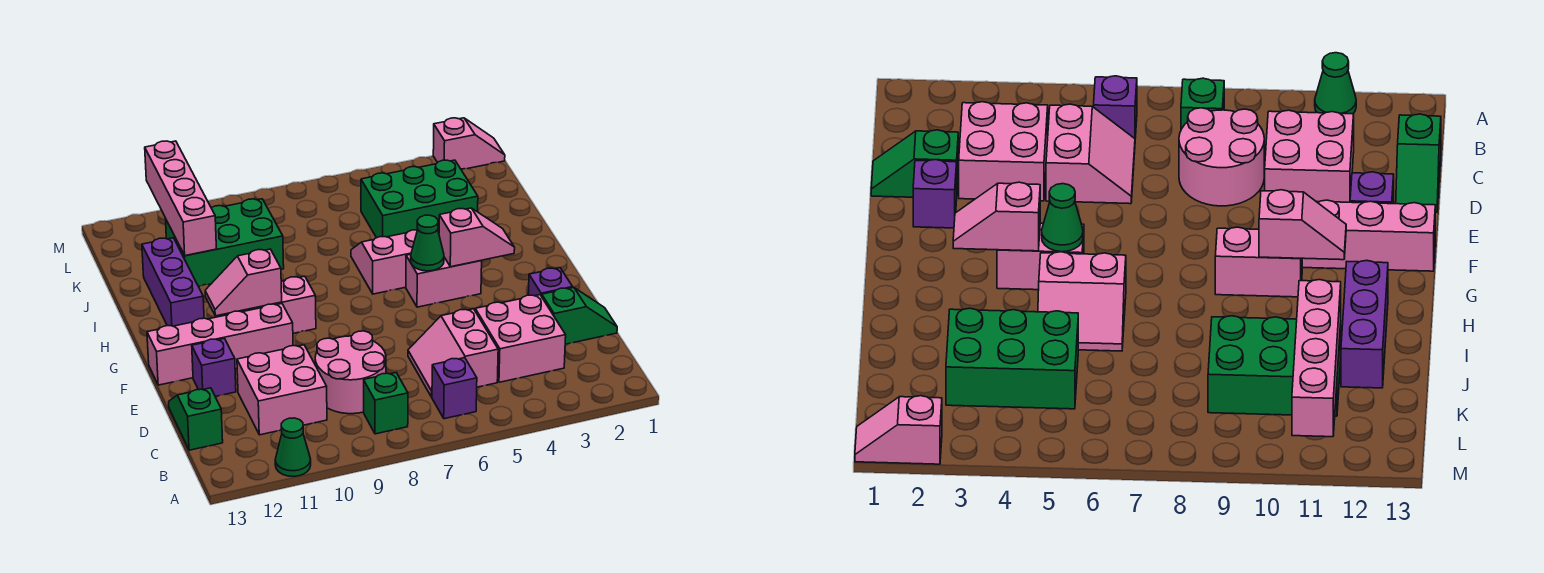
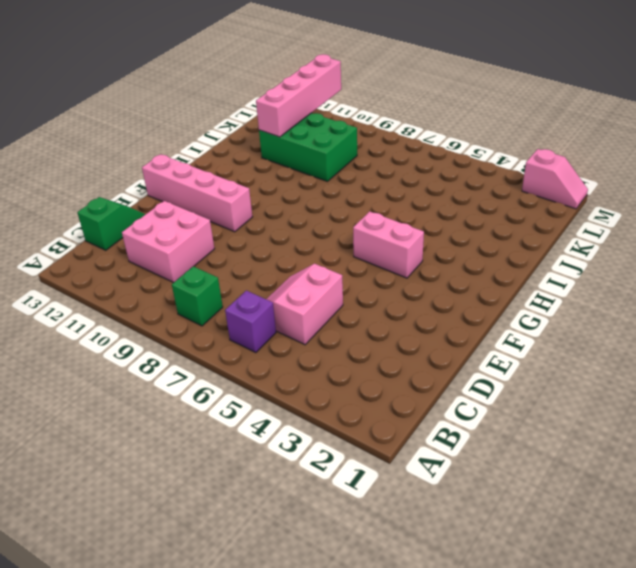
none -> green cone A11 level 1
none -> pink brick C3:D4 level 1
none -> pink round brick C8:D9 level 1

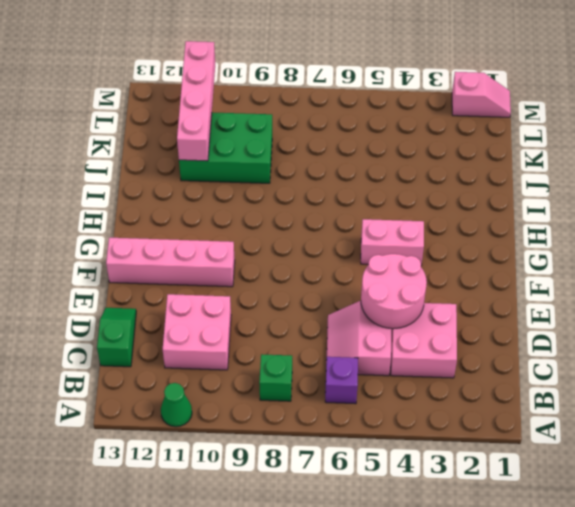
pink round brick D4:E5 level 2 -> pink round brick C8:D9 level 1
none -> green slope D1:D2 level 1 top 2
none -> purple brick E2 level 1
none -> purple brick E12 level 1

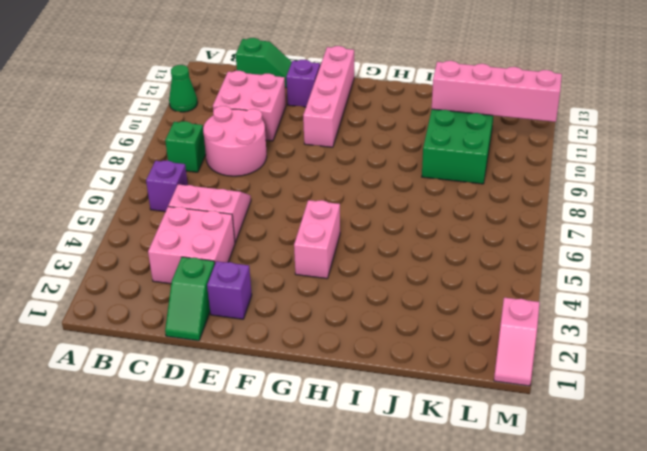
none -> pink brick G9:G10 level 1
none -> pink slope H5:I6 level 1 top H
none -> purple brick H12:J12 level 1

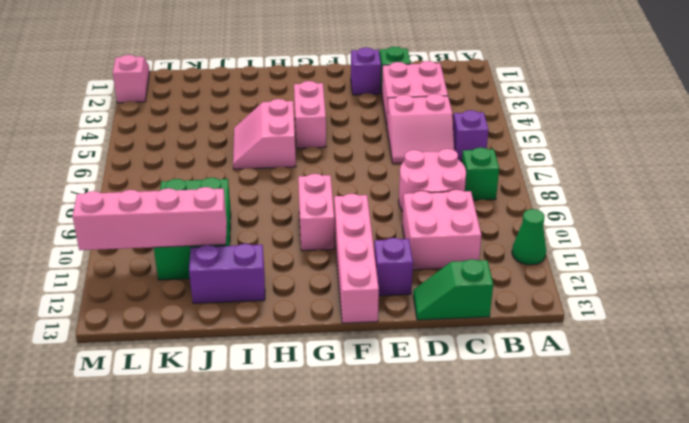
purple brick I12:J12 level 1 -> purple brick H12:J12 level 1
none -> green brick J3:K5 level 1
none -> pink slope G3:G4 level 2 top 4
none -> green cone G5 level 2

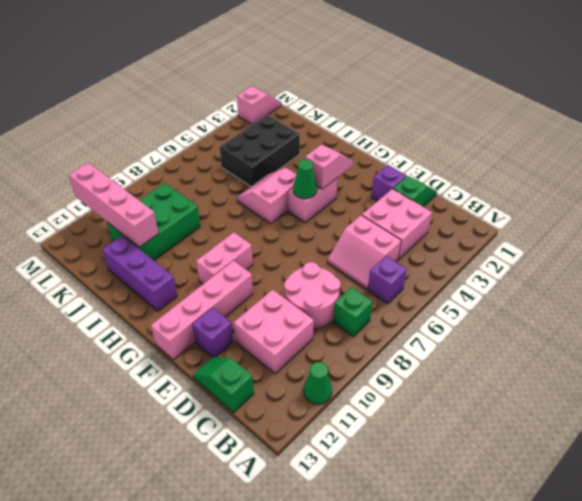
black brick J3:K5 level 1 -> green brick J3:K5 level 1
none -> pink slope G10:G11 level 2 top 10

